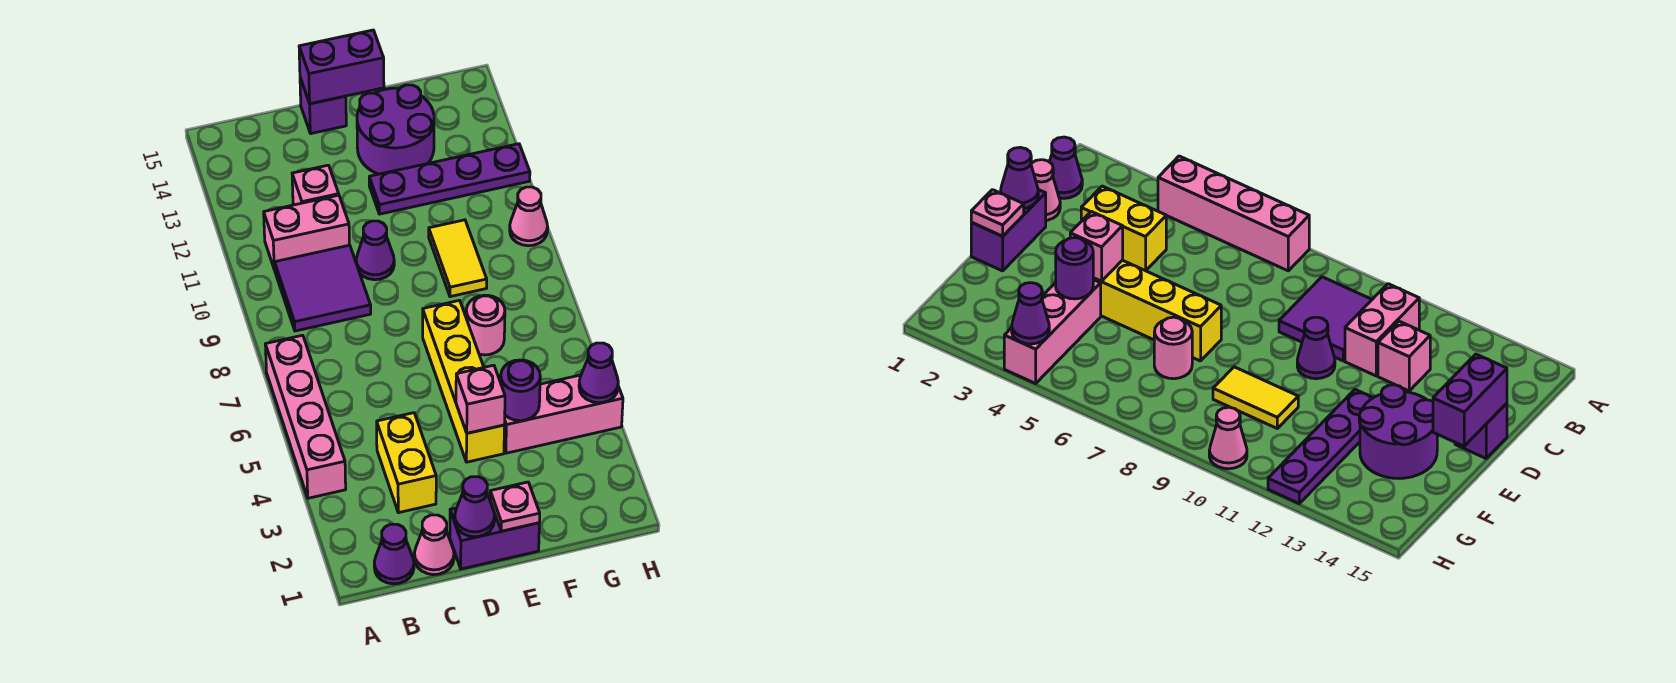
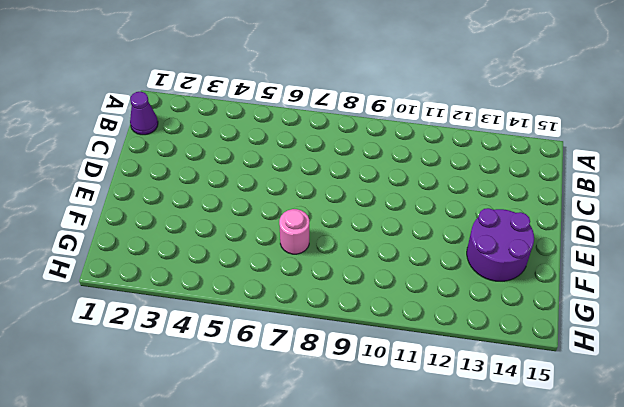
none -> pink brick A4:A7 level 1
none -> purple tile B9:C10 level 1
none -> pink brick B11:C11 level 1

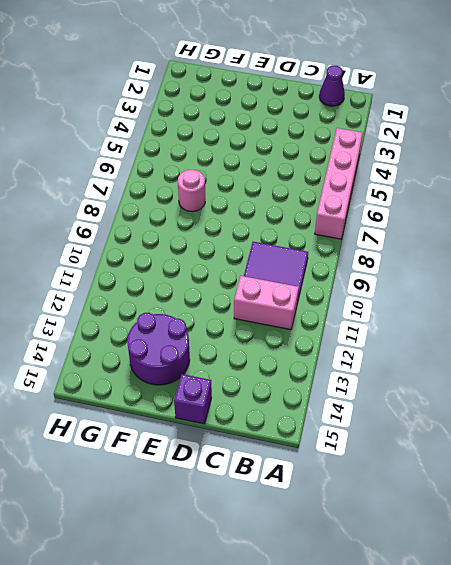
none -> pink cone C1 level 1
none -> yellow brick C3:C4 level 1
none -> pink brick C12 level 1

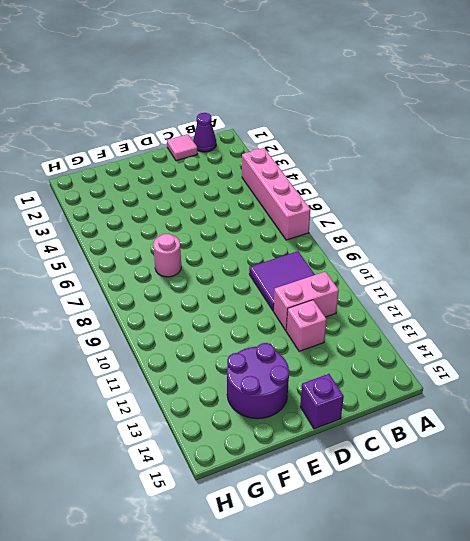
pink tile C1 level 1 -> pink cone C1 level 1
none -> yellow brick C3:C4 level 1
none -> purple brick D1:E1 level 1
none -> purple cone D10 level 1

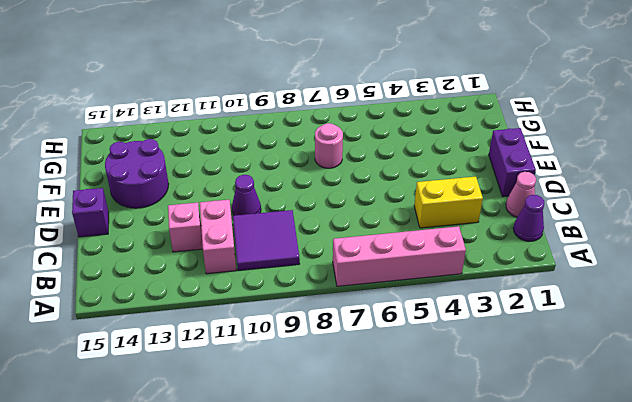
none -> yellow brick E4:E7 level 1
none -> purple plate E12:H12 level 1
none -> pink brick F4:H4 level 1

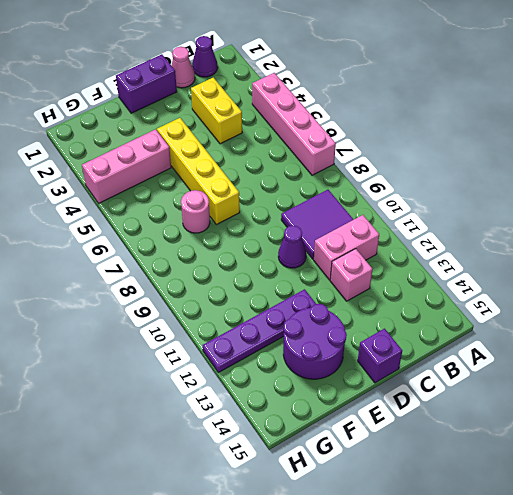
none -> yellow tile F9:F10 level 1
none -> pink cone H10 level 1
none -> purple cone D1 level 2

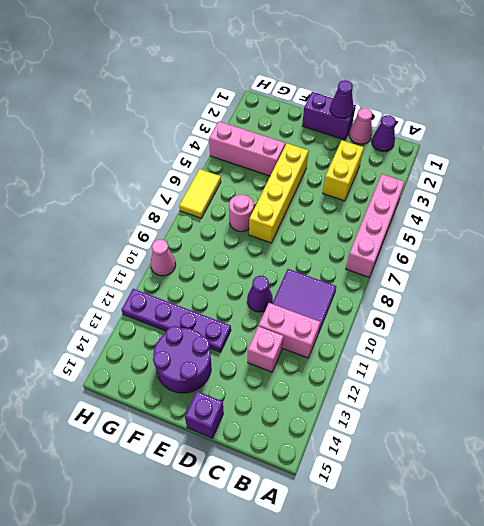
yellow tile H6:H7 level 1 -> yellow tile F9:F10 level 1
none -> purple brick D15:E15 level 2
none -> pink plate E1 level 2
none -> pink brick E4 level 2

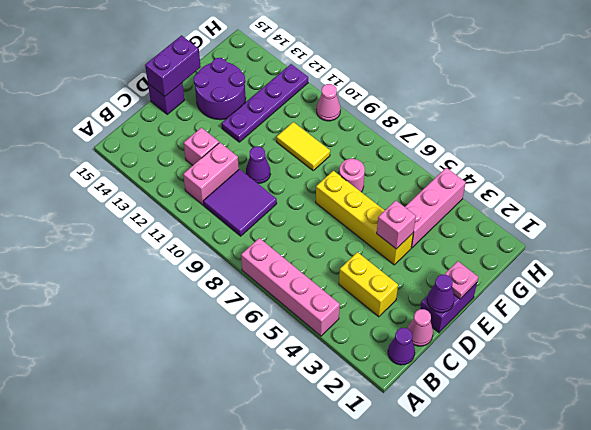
none -> purple round brick F4 level 2
none -> purple cone H4 level 2

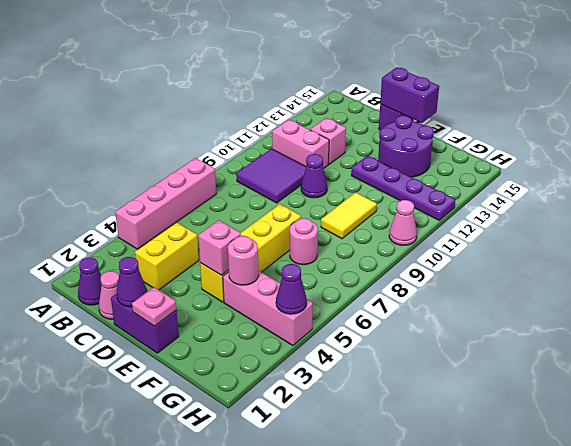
pink round brick F4 level 2 -> purple round brick F4 level 2

